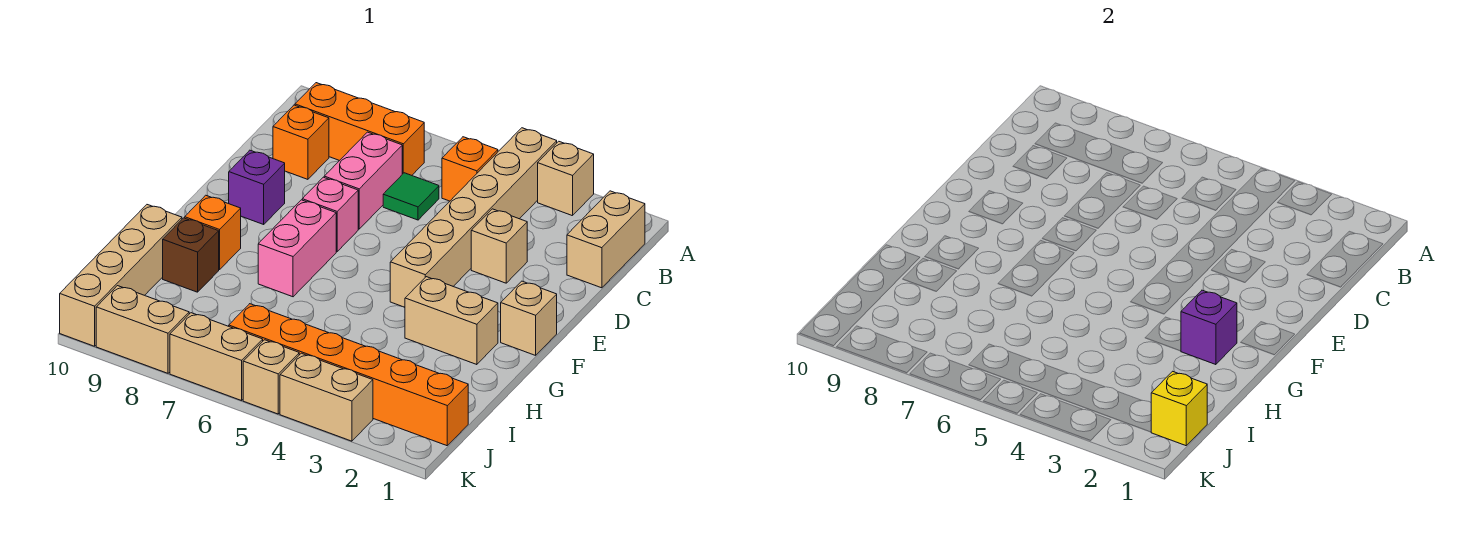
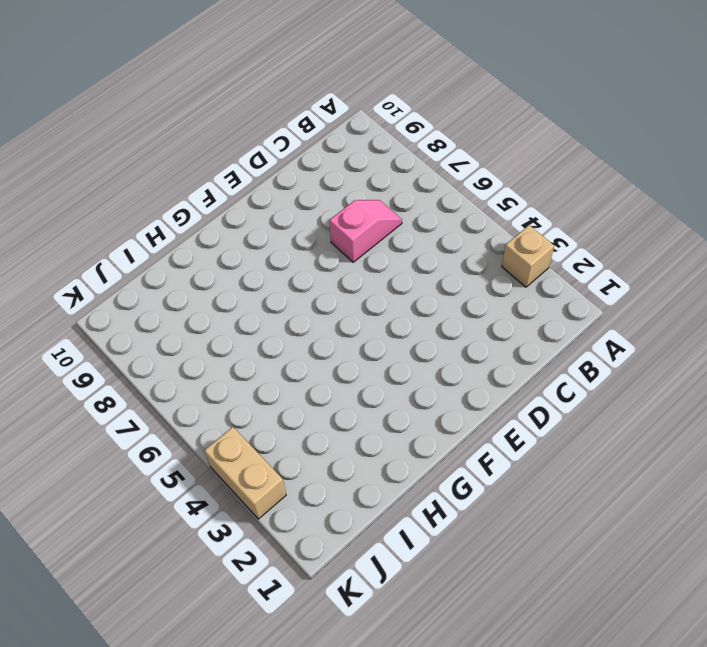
pink slope C7:D7 level 1 top D -> pink brick C7:D7 level 1
none -> tan brick A4:F4 level 1
none -> tan brick B1:C1 level 1
none -> orange brick B5 level 1

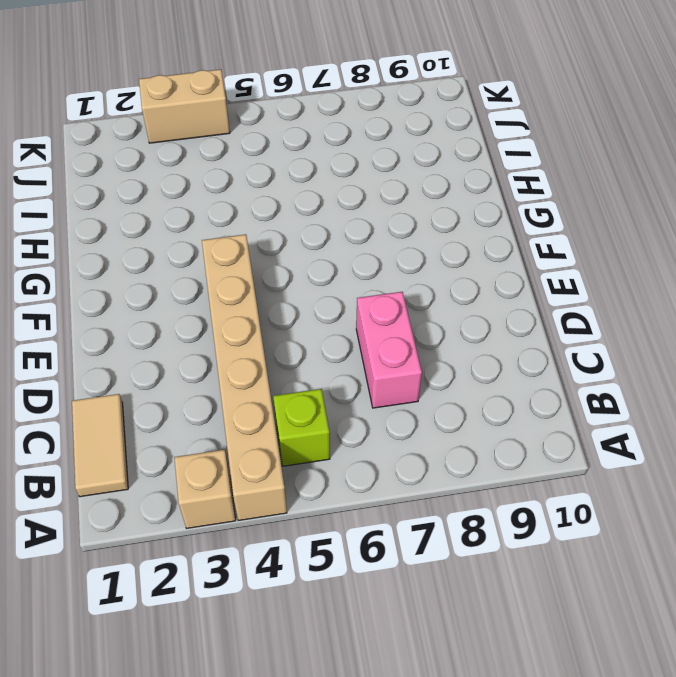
tan tile B1:C1 level 1 -> tan brick B1:C1 level 1
lime brick B5 level 1 -> orange brick B5 level 1
none -> orange brick B7:B9 level 1
none -> green tile C6 level 1
none -> orange brick C9 level 1

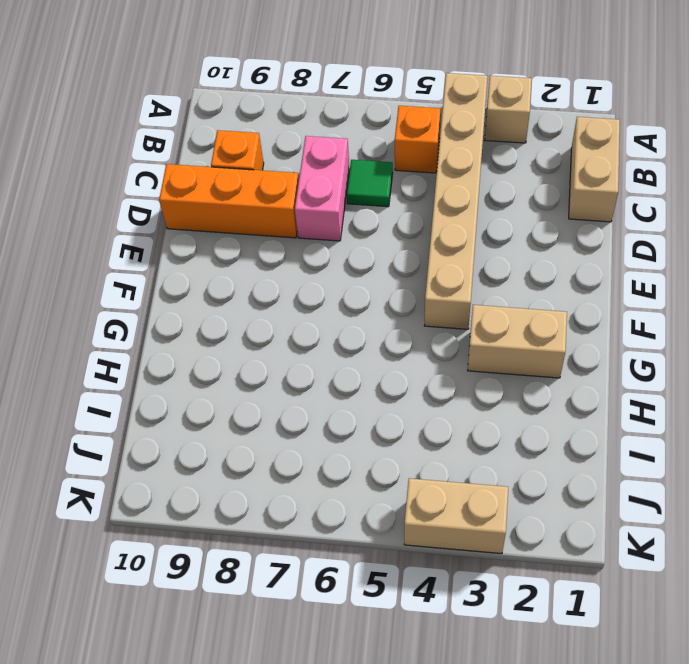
orange brick D8:D10 level 1 -> orange brick B7:B9 level 1
none -> tan brick D3 level 1
none -> pink brick E7 level 1
none -> purple brick E9 level 1

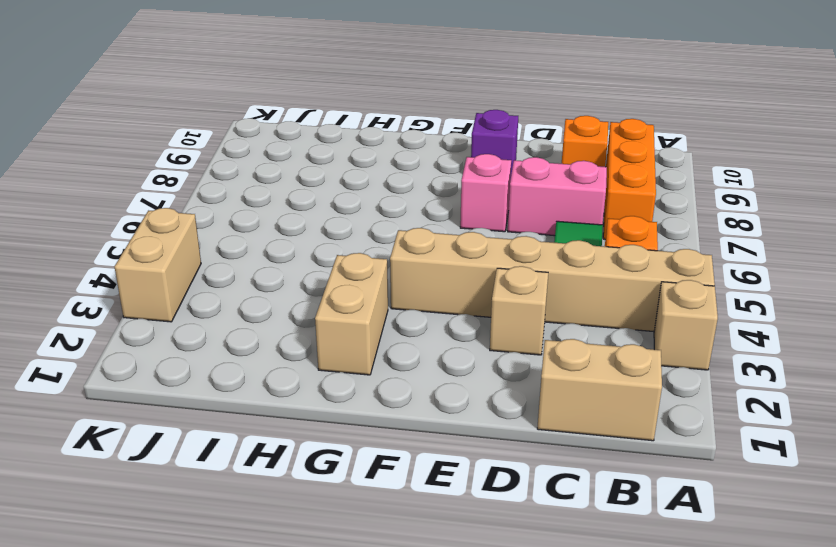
none -> tan brick F1 level 1
none -> pink brick F7:G7 level 1
none -> orange brick G9 level 1

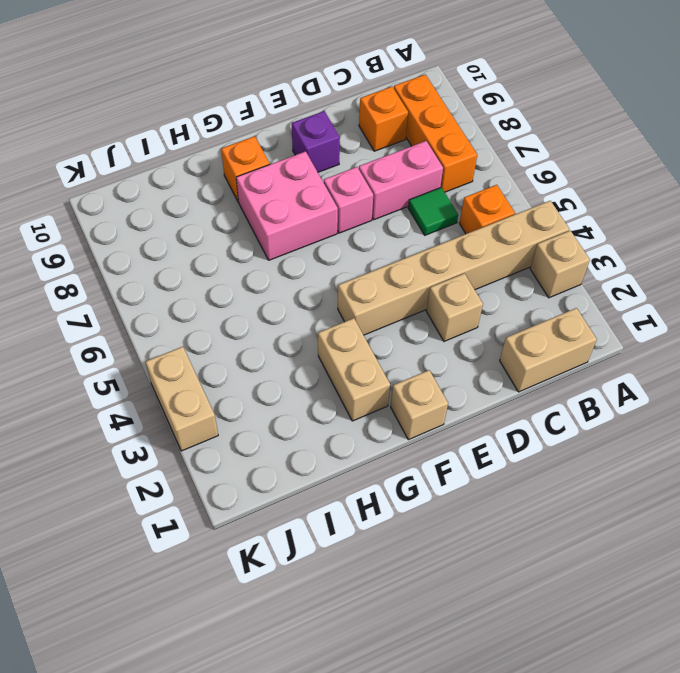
pink brick F7:G8 level 1 -> pink brick F7:G7 level 1
none -> brown brick H9 level 1
none -> tan brick H10:K10 level 1
none -> orange brick J1:J6 level 1

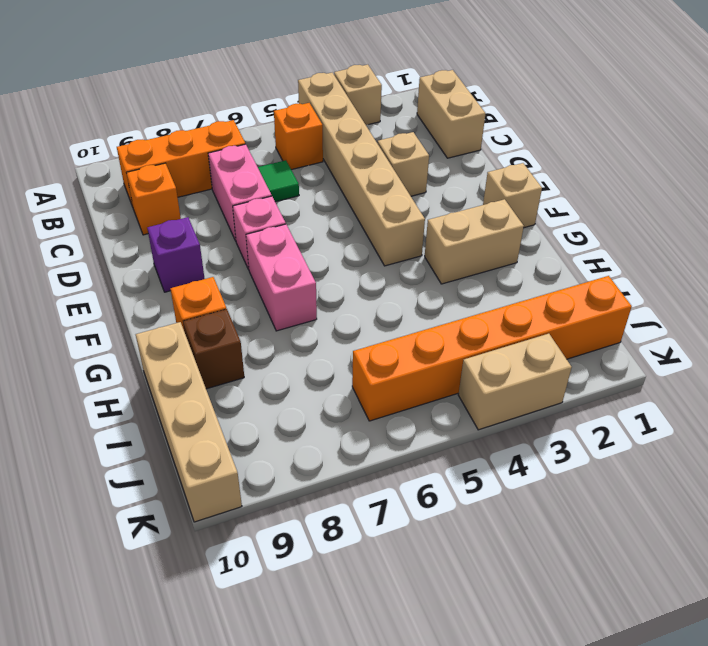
none -> tan brick K5 level 1
none -> tan brick K6:K7 level 1
none -> tan brick K8:K9 level 1

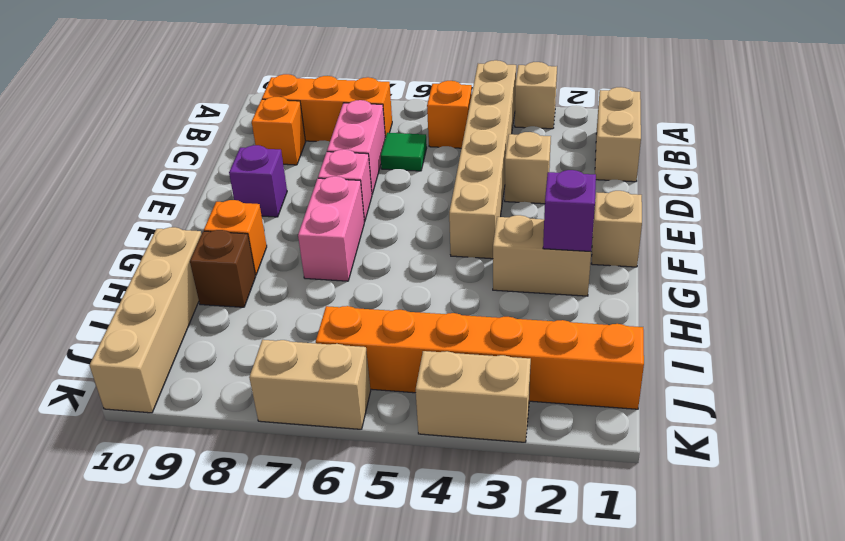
none -> tan brick K5 level 1
none -> tan brick K8:K9 level 1
none -> yellow brick J1 level 2

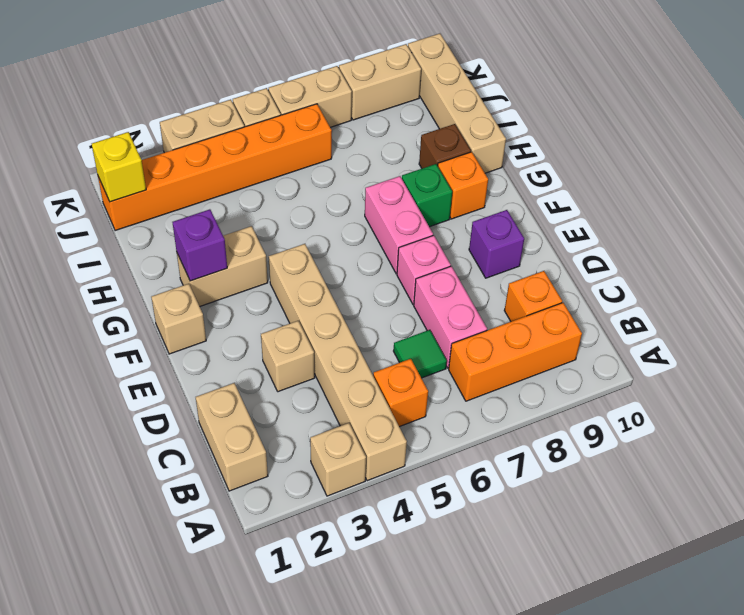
green brick G8 level 1 -> none

